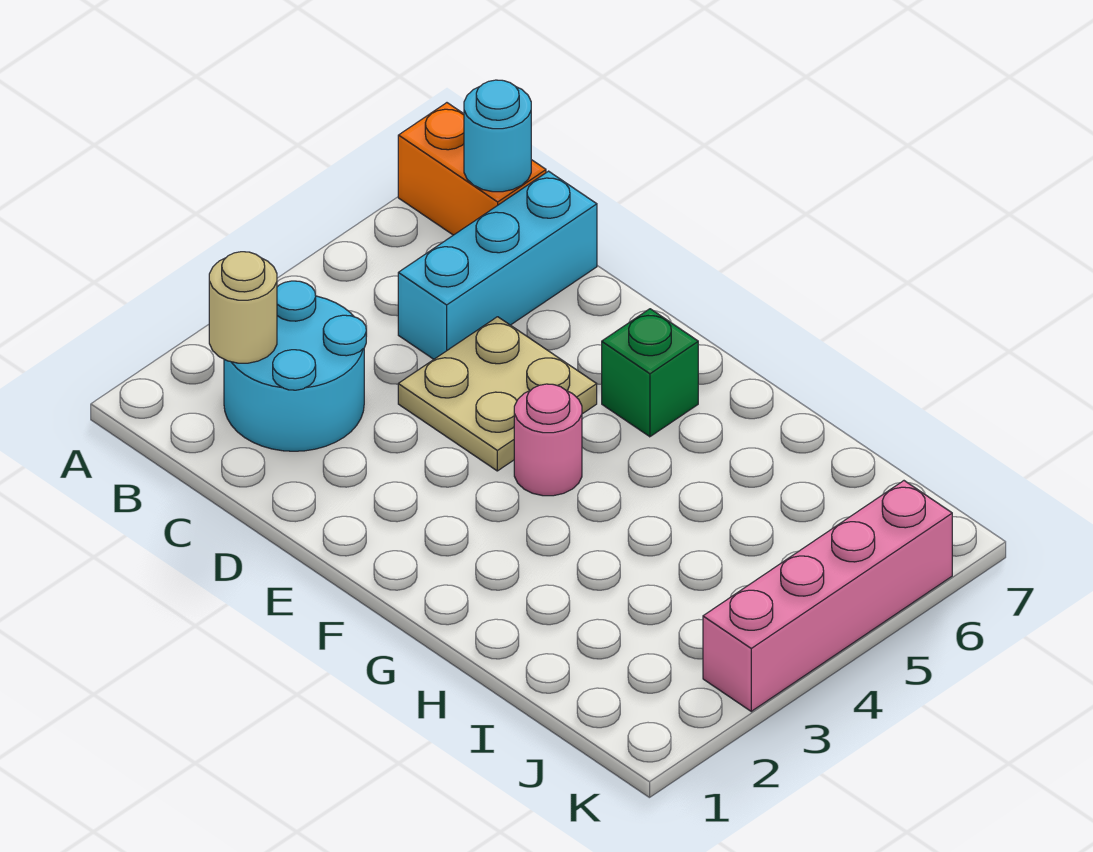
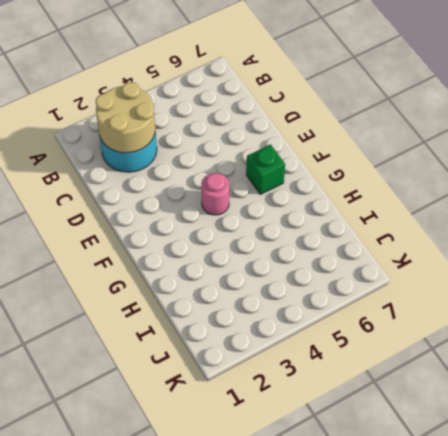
tan round brick B2:C3 level 2 -> tan round brick B2 level 2
none -> orange brick A7:B7 level 1
none -> cyan brick C5:C7 level 1

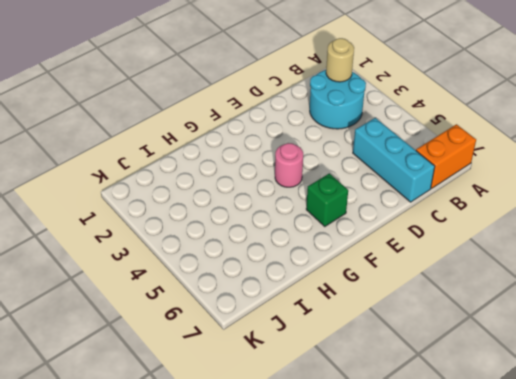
none -> tan plate D4:E5 level 1
none -> pink brick K3:K6 level 1

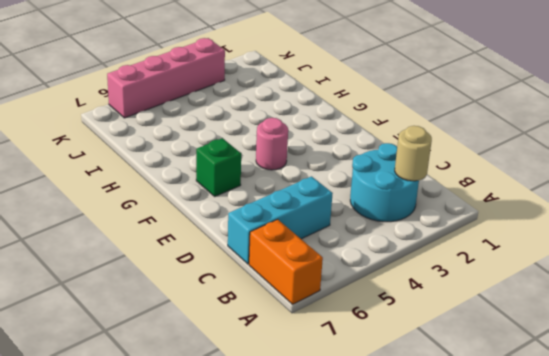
none -> tan plate D4:E5 level 1
none -> cyan round brick B7 level 2

